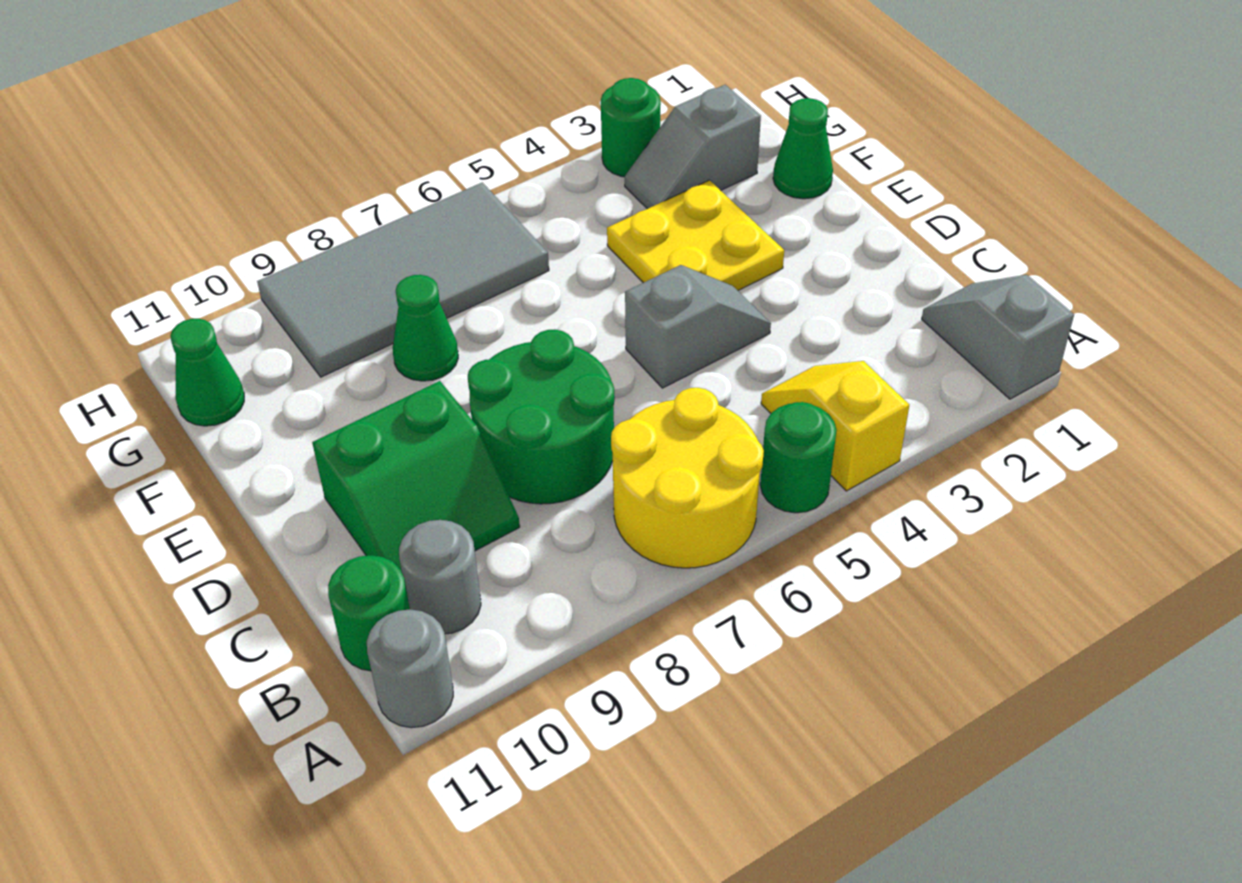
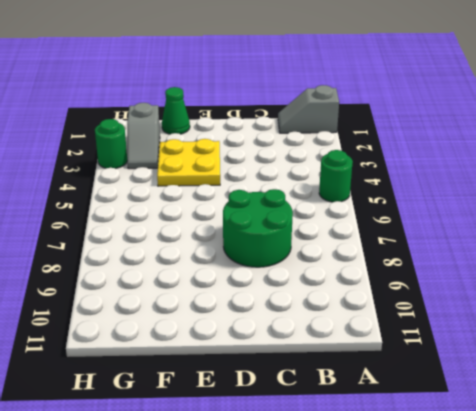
none -> yellow slope A4:B4 level 1 top A
none -> yellow round brick A6:B7 level 1
none -> grey round brick A11 level 1

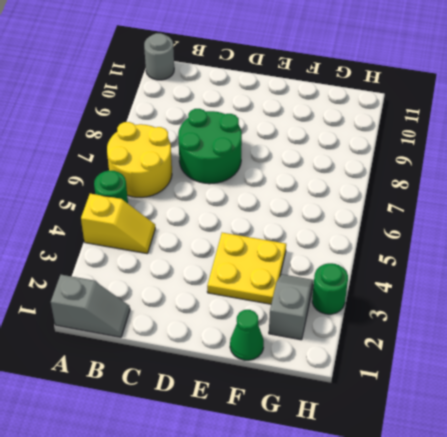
none -> grey round brick B10 level 1
none -> green round brick B11 level 1
none -> green slope C9:D10 level 1 top D

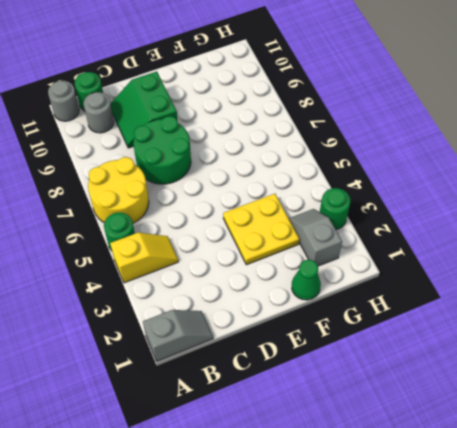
none -> grey slope D4:D5 level 1 top 5
none -> green cone F8 level 1
none -> grey tile G6:H9 level 1

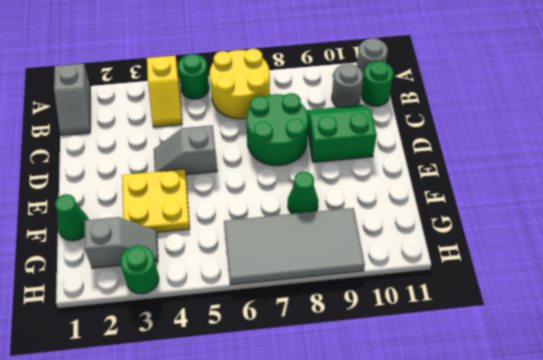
none -> green cone G11 level 1

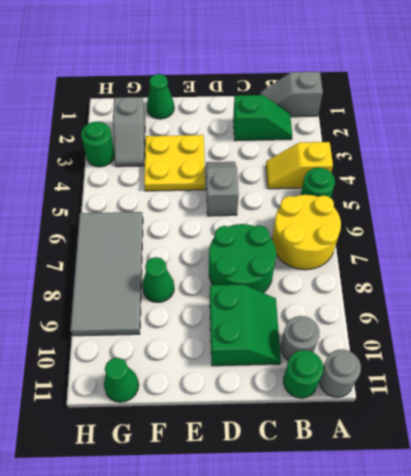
green slope B2:C2 level 1 top C -> none

